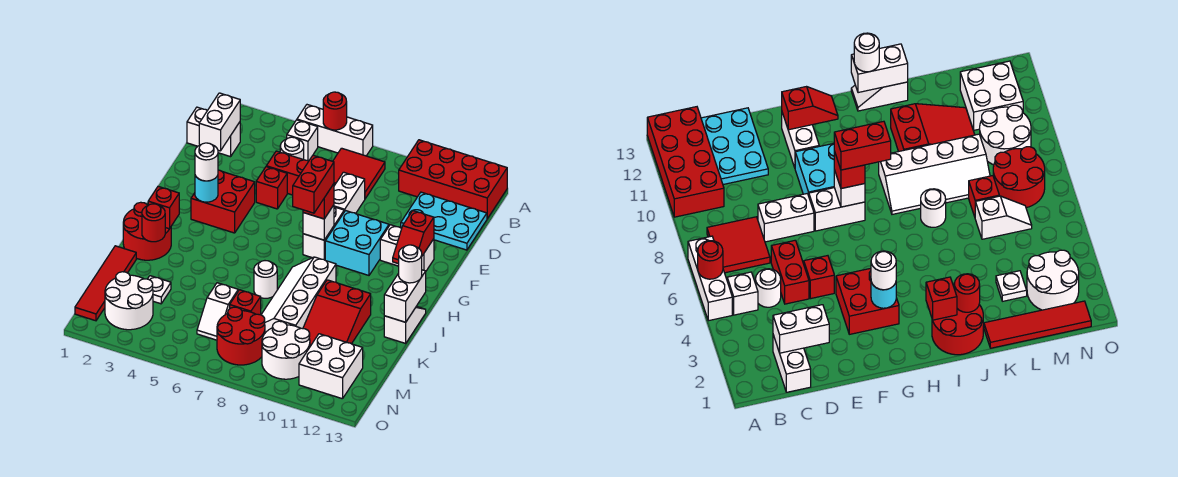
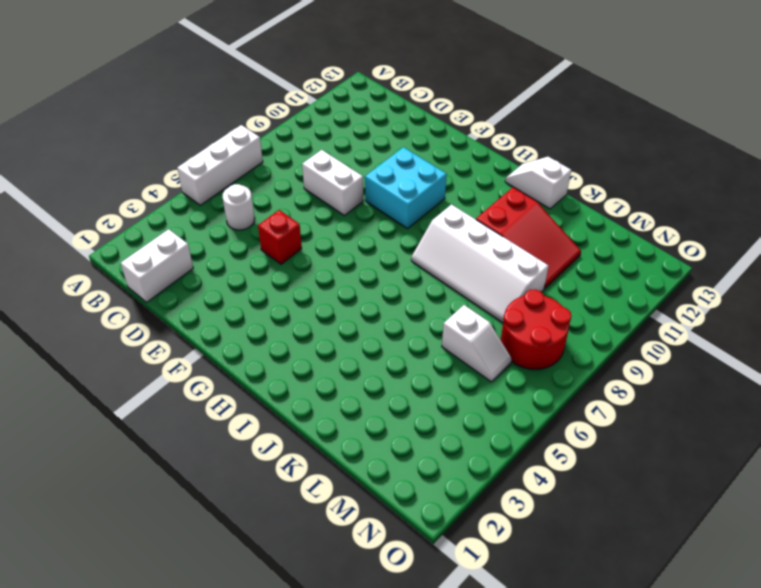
none -> red brick A10:B13 level 1
none -> white brick B5 level 1
none -> red tile B7:C8 level 1
none -> cyan plate C11:D13 level 1

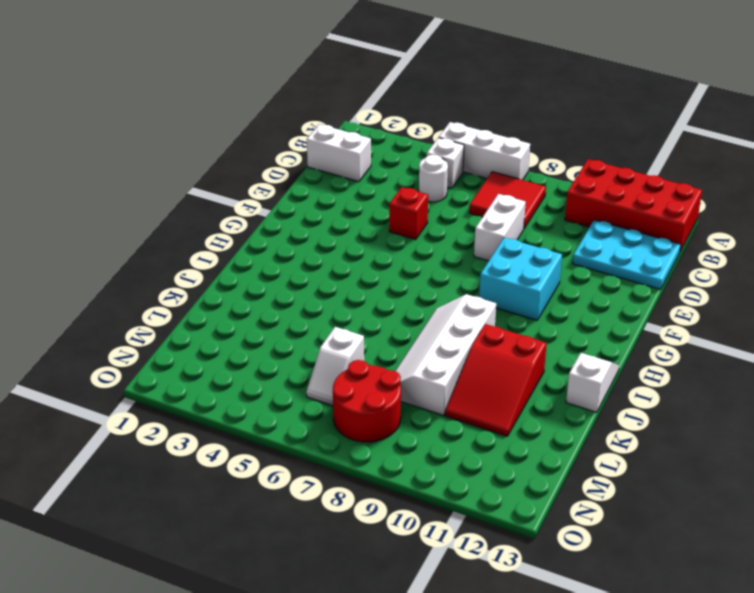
none -> red brick D5:D6 level 1
none -> red brick F3:G4 level 1
none -> white brick F8:G8 level 1
none -> white brick F11:F12 level 1

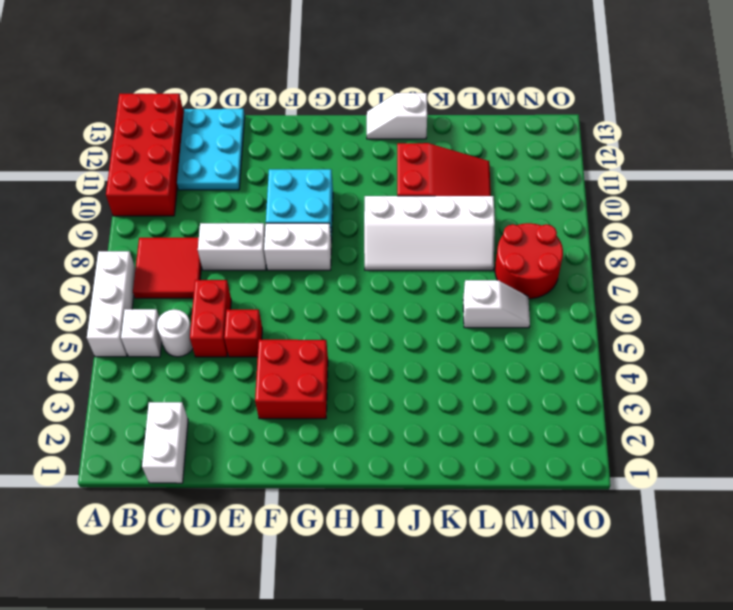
none -> white brick F11:F12 level 1
none -> red round brick I1:J2 level 1
none -> white round brick J7 level 1
none -> red tile K1:N1 level 1

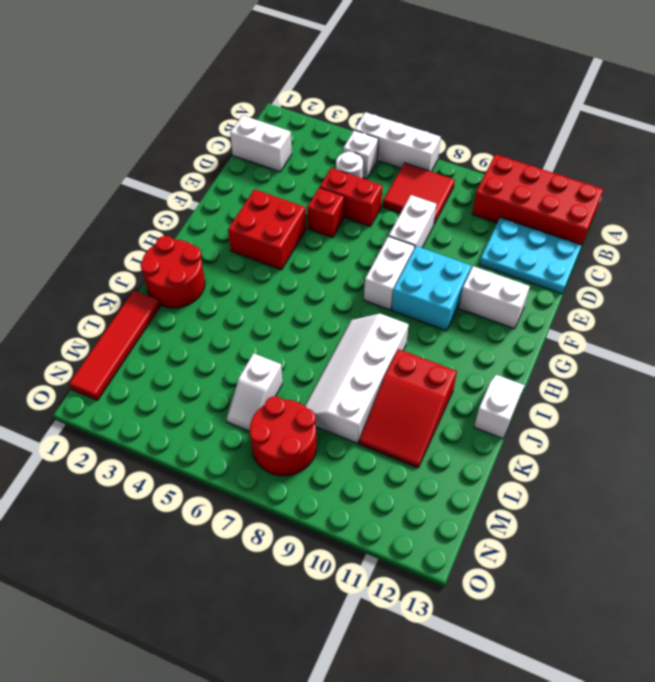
none -> white round brick J7 level 1
none -> white plate L3 level 1
none -> red brick L7 level 1
none -> white round brick M2:N3 level 1

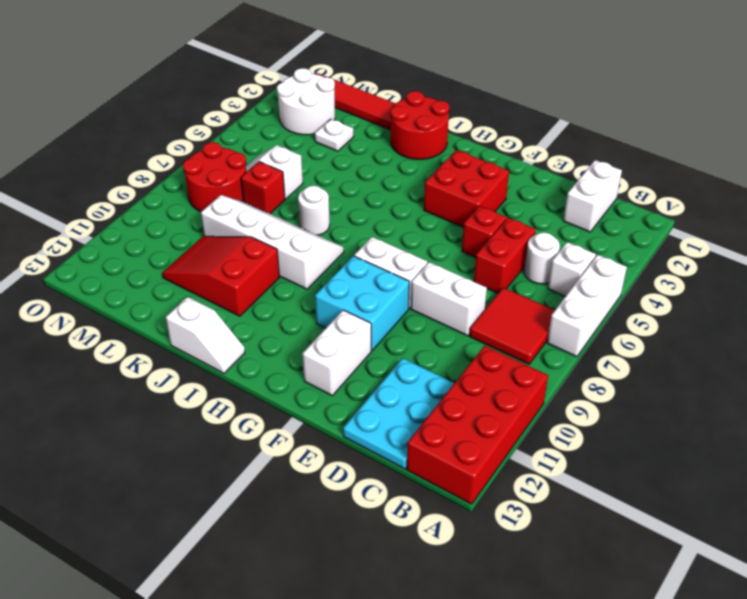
none -> white round brick M9:N10 level 1
none -> white brick M11:N12 level 1
none -> red round brick A6 level 2
none -> white brick C2:D2 level 2

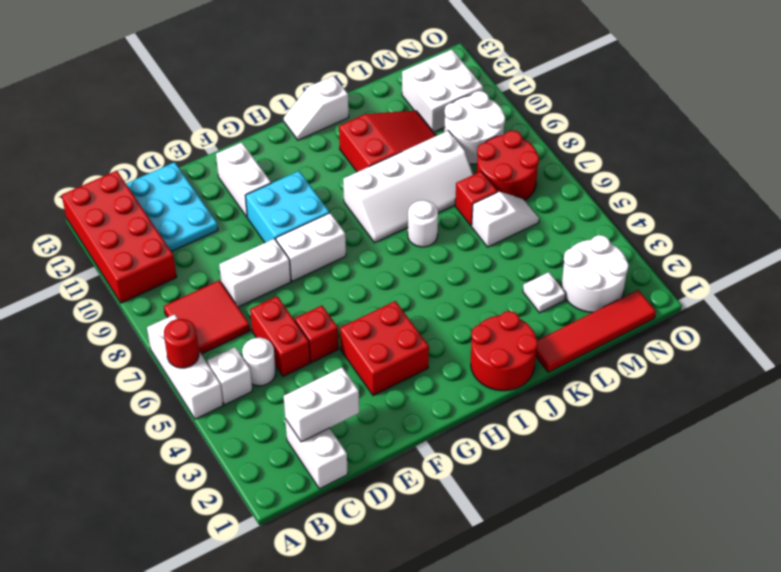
none -> red slope F12:G12 level 2 top F
none -> cyan round brick G3 level 2
none -> white brick G8 level 2
none -> red brick I2 level 2

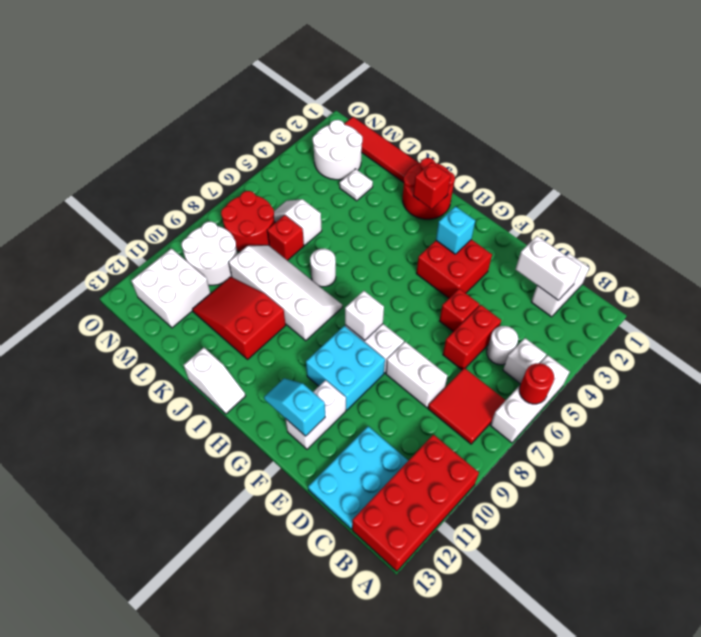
cyan slope F12:G12 level 2 top F -> red slope F12:G12 level 2 top F
cyan brick G3 level 2 -> cyan round brick G3 level 2
none -> white brick I13:J13 level 2
none -> red round brick J2 level 2
none -> white round brick G3 level 3
none -> red brick G8 level 3

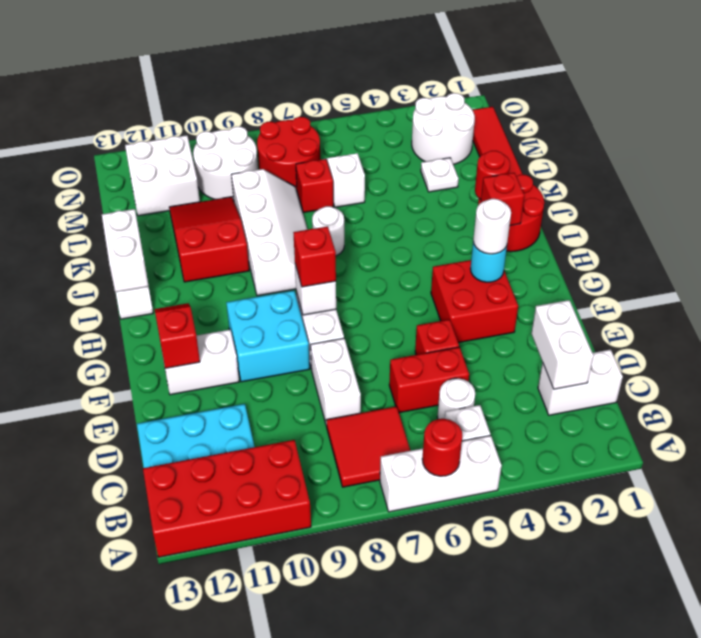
none -> white round brick I13 level 3
none -> red brick G8:H8 level 4

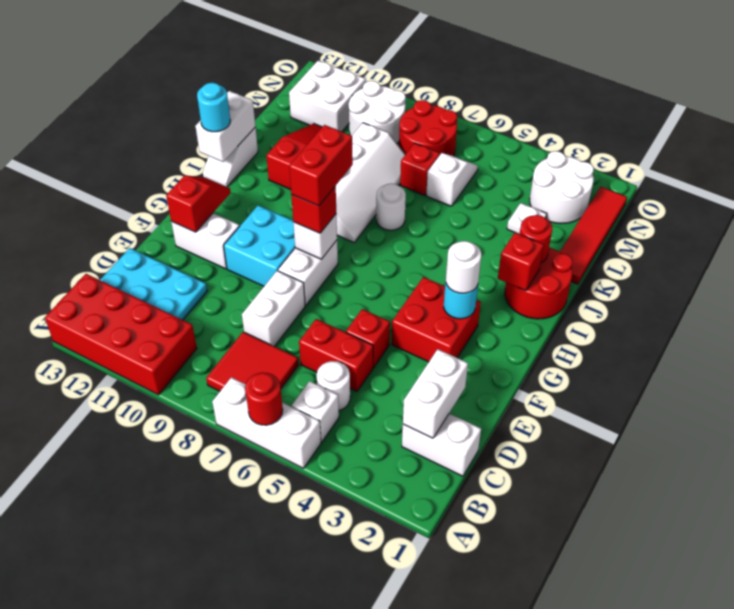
cyan round brick I13 level 3 -> white round brick I13 level 3

